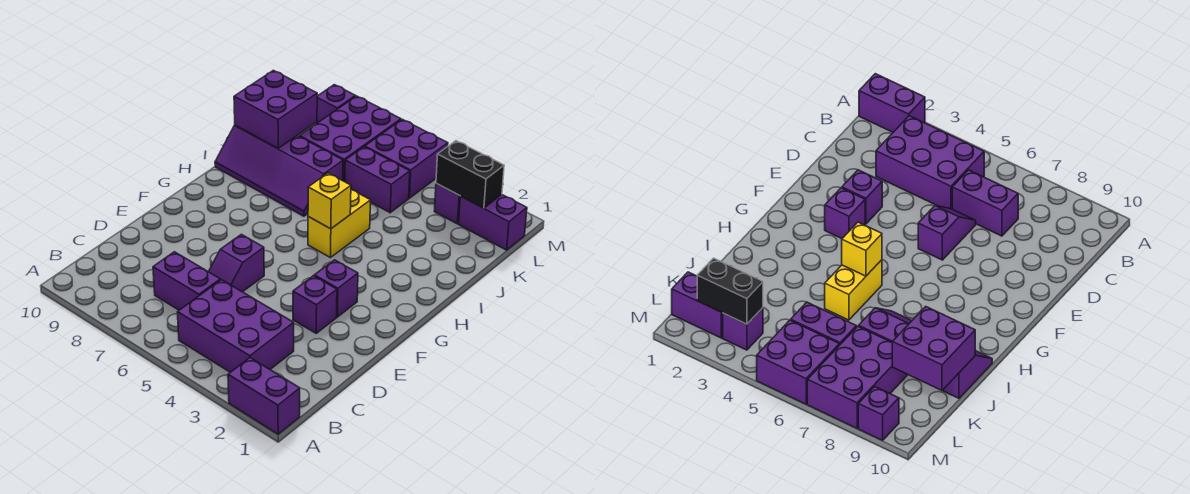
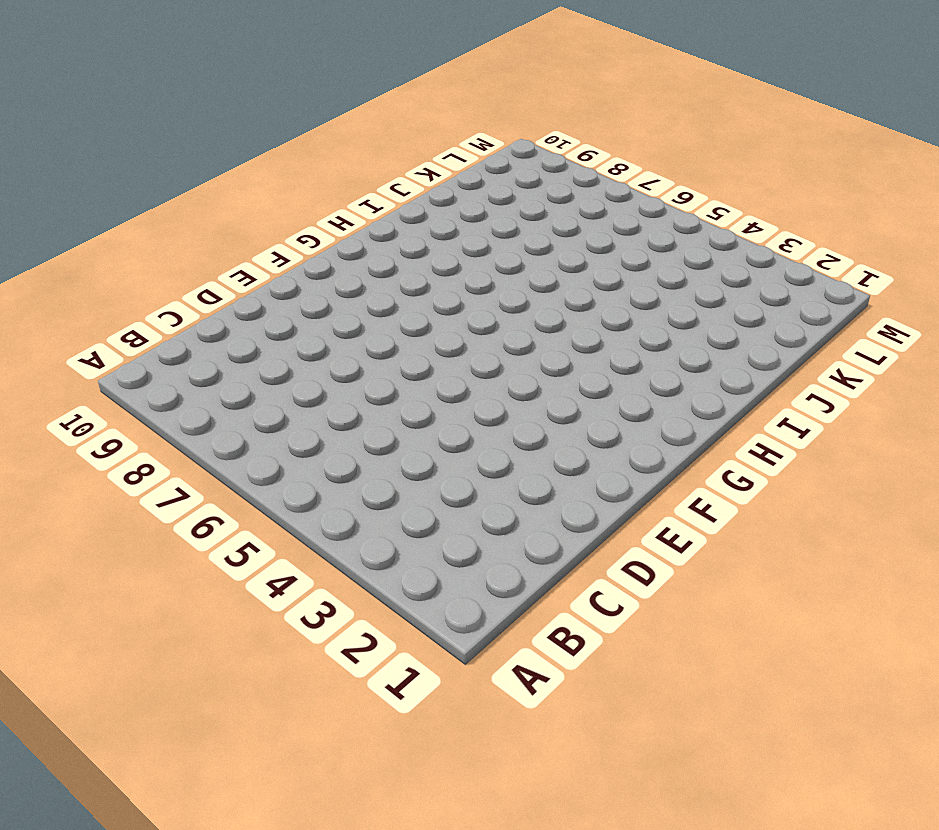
none -> purple brick A1:A2 level 1
none -> purple brick B3:C5 level 1
none -> purple brick C6:C7 level 1

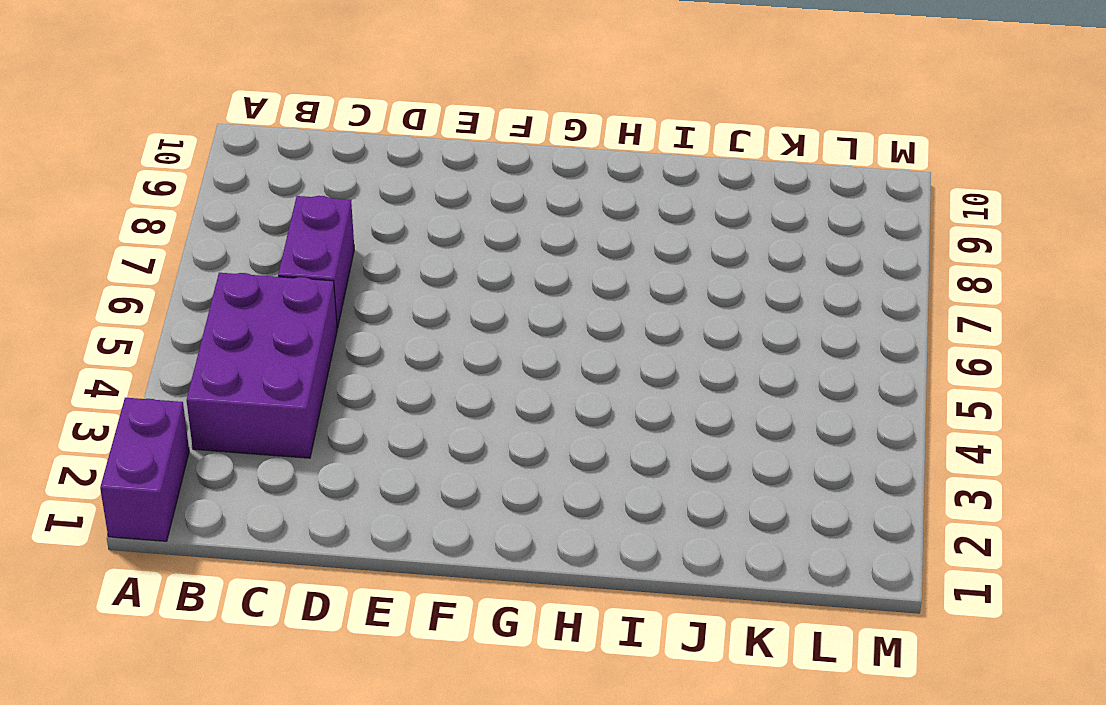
none -> purple slope D6:E6 level 1 top E
none -> purple brick E3 level 1
none -> purple brick F3 level 1

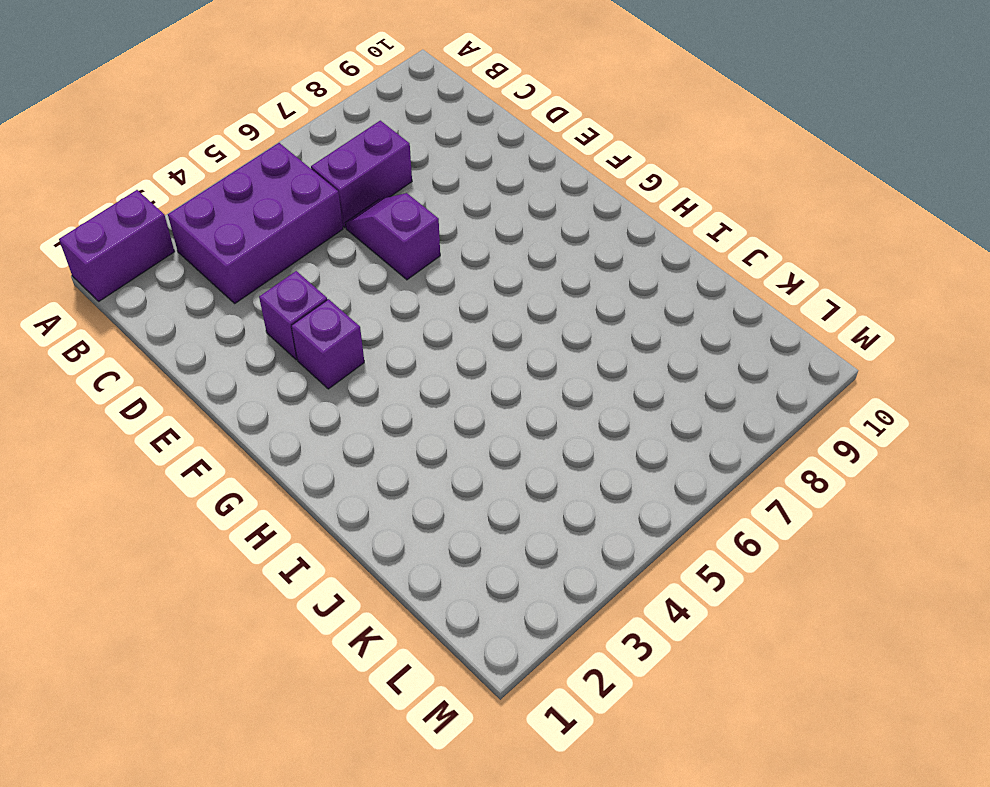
none -> yellow brick H5:I5 level 1
none -> purple slope I7:J10 level 1 top J
none -> purple brick K5:K6 level 1

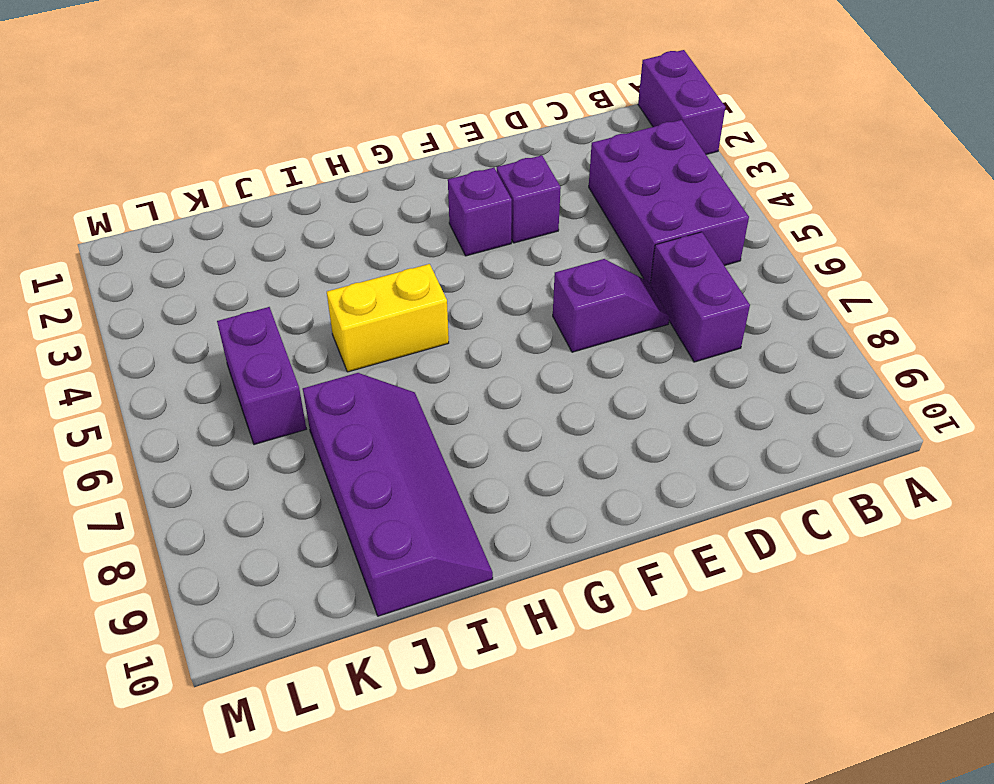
none -> purple brick K7:M8 level 1
none -> purple brick L1:L2 level 1
none -> purple brick L3 level 1

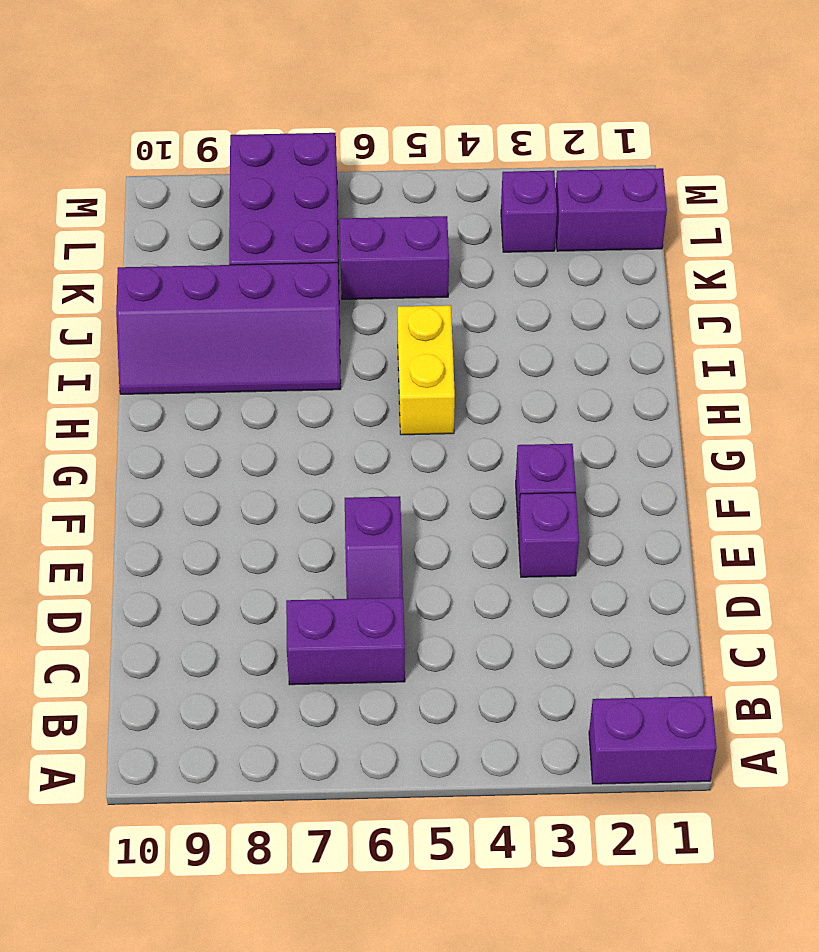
none -> purple brick B3:C5 level 1
none -> purple brick L5:M6 level 1
none -> purple brick M9 level 1

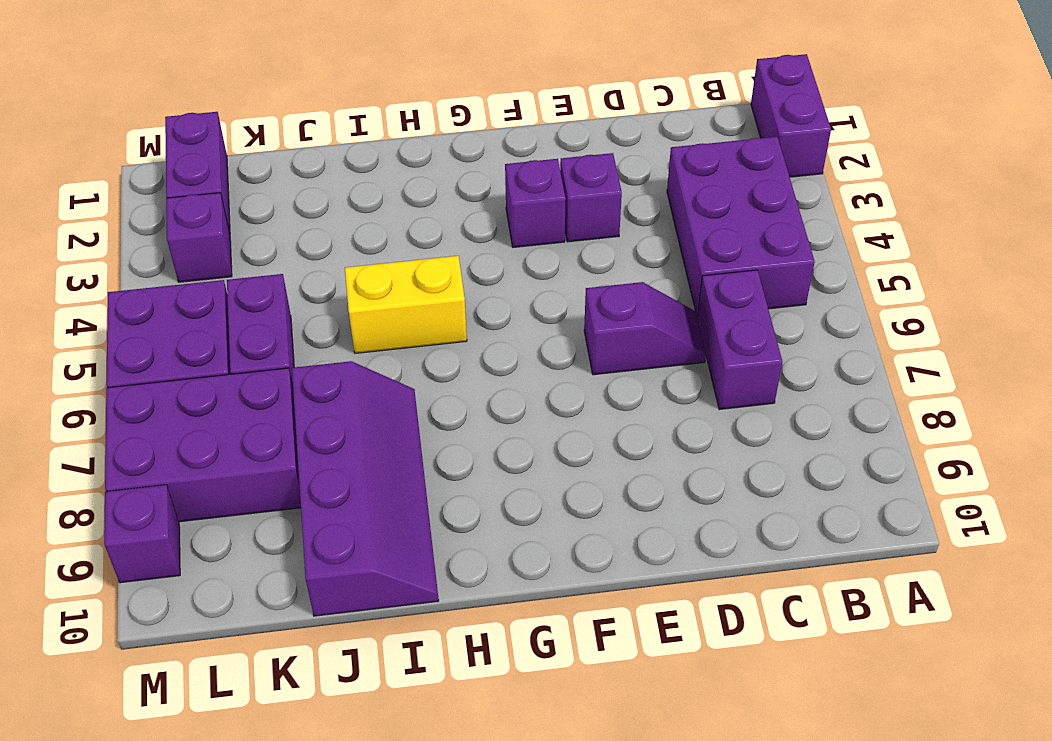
none -> yellow brick H5 level 2
none -> purple brick J9:K10 level 2
none -> black brick L2:L3 level 2

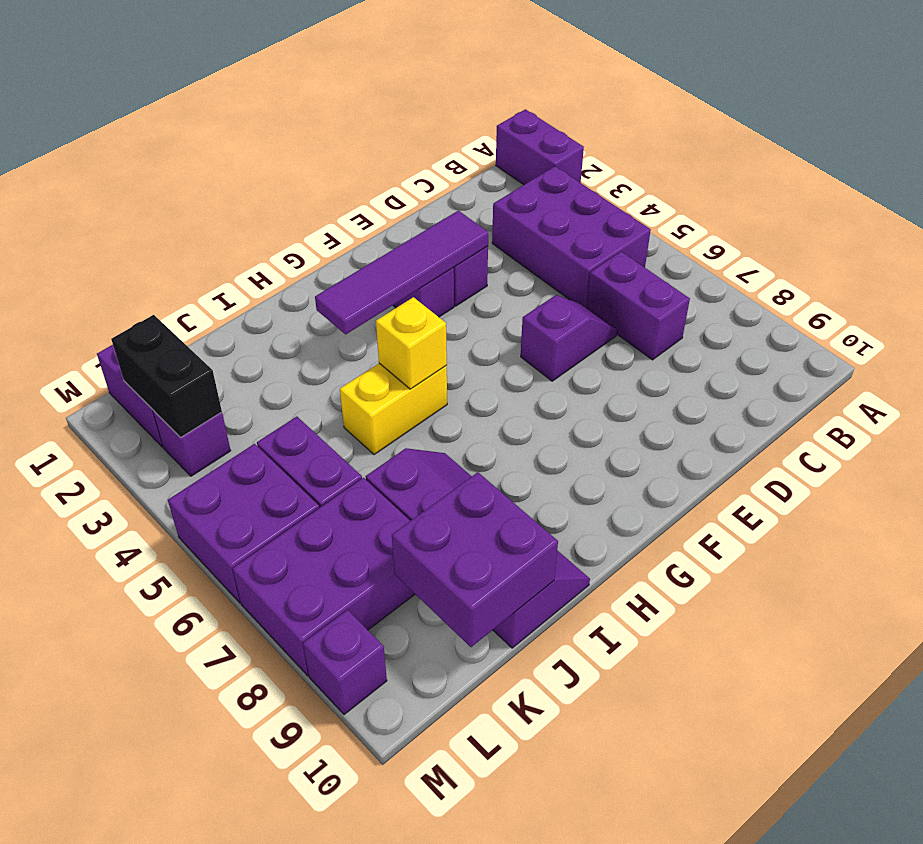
purple tile E3:H3 level 2 -> none

